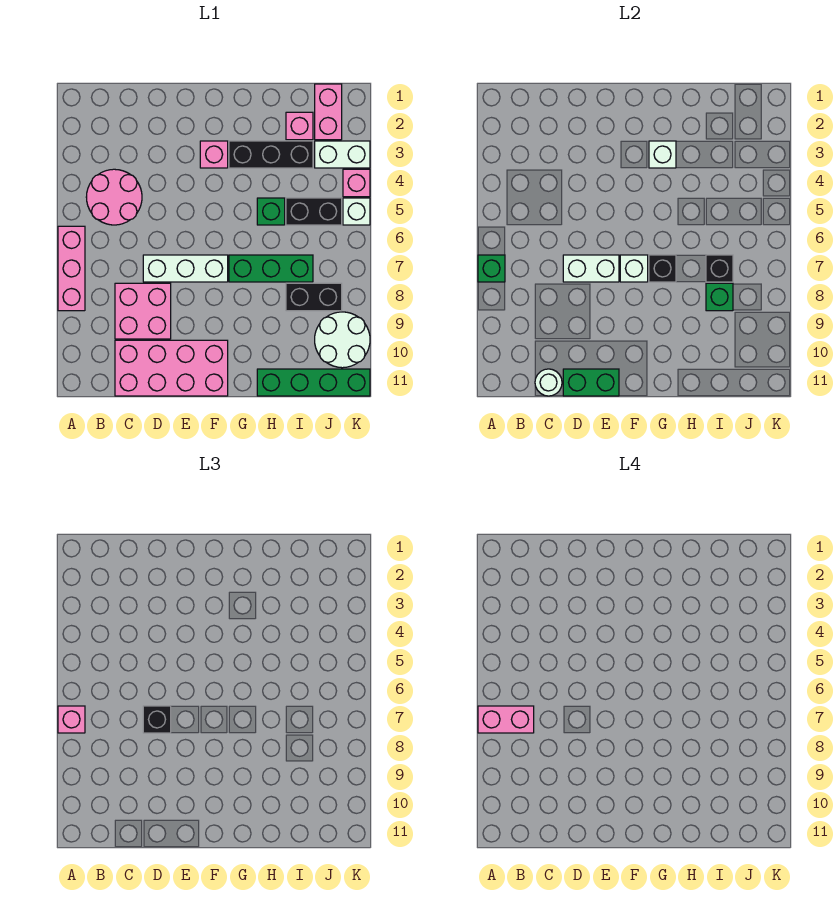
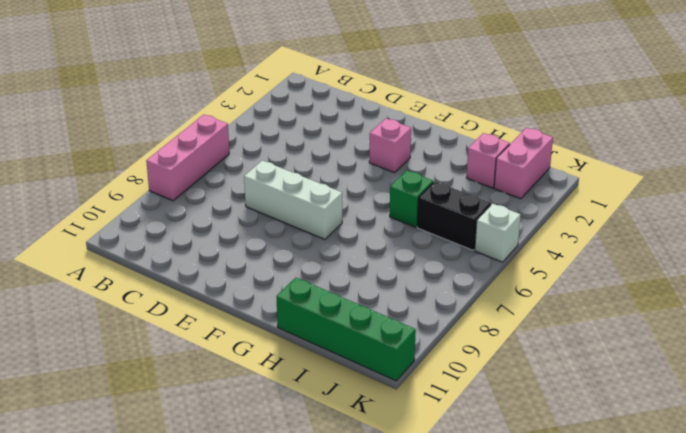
none -> pink round brick B4:C5 level 1
none -> pink brick C8:D9 level 1
none -> pink brick C10:F11 level 1
none -> black brick G3:I3 level 1

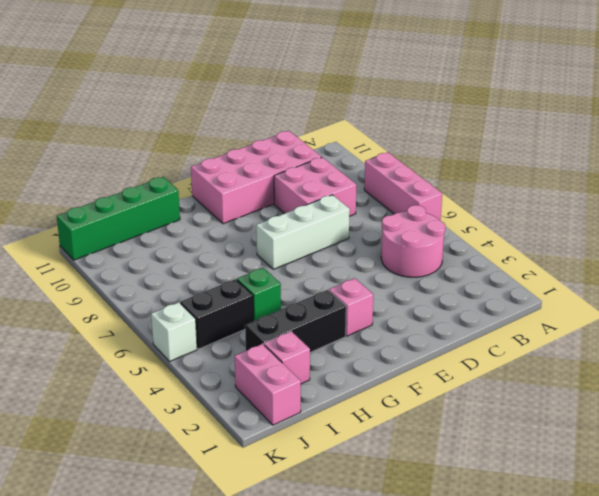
none -> green brick G7:I7 level 1
none -> black brick I8:J8 level 1
none -> white brick J3:K3 level 1
none -> white round brick J9:K10 level 1

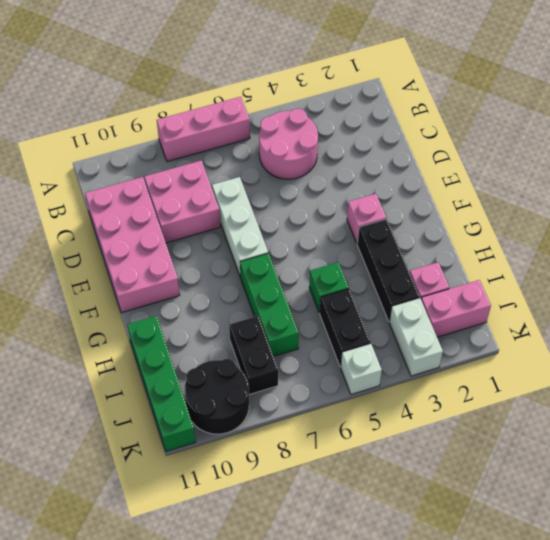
black round brick J9:K10 level 1 -> white round brick J9:K10 level 1
none -> pink brick K4 level 1
none -> green brick A7 level 2
none -> white round brick C11 level 2
none -> white brick D7:E7 level 2

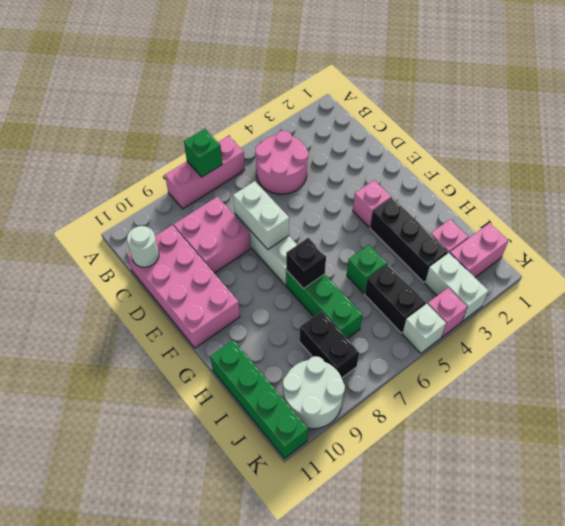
none -> green brick D11:E11 level 2
none -> white brick F7 level 2
none -> white brick G3 level 2
none -> black brick I7 level 2

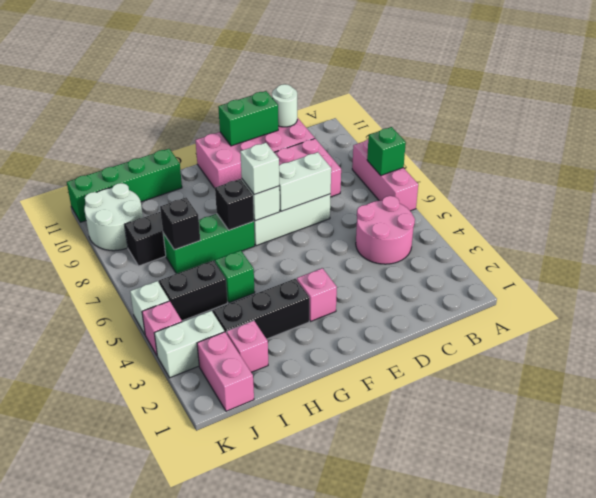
white brick F7 level 3 -> white brick G3 level 2
none -> green brick I8 level 2
none -> pink brick A7 level 3
none -> black brick D7 level 3
none -> pink brick A7:B7 level 4

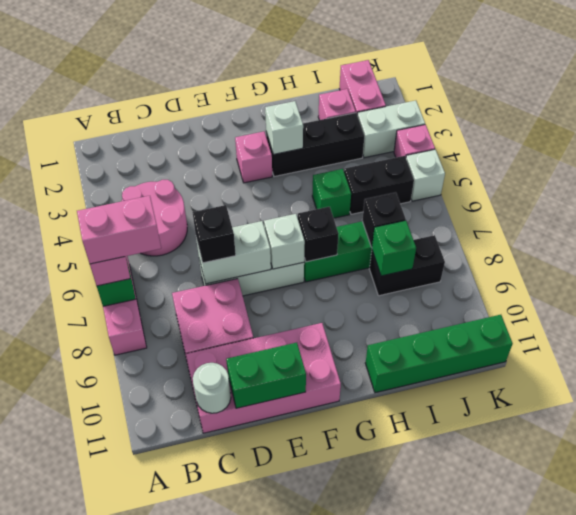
none -> white round brick J9:K10 level 1

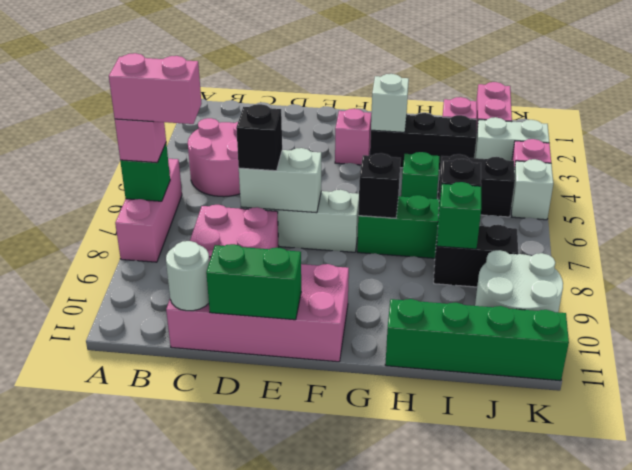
none -> white brick F7 level 2

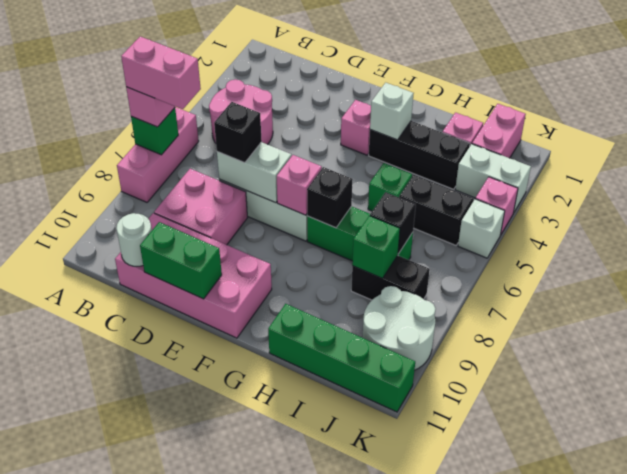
pink brick F7 level 2 -> white brick F7 level 2

